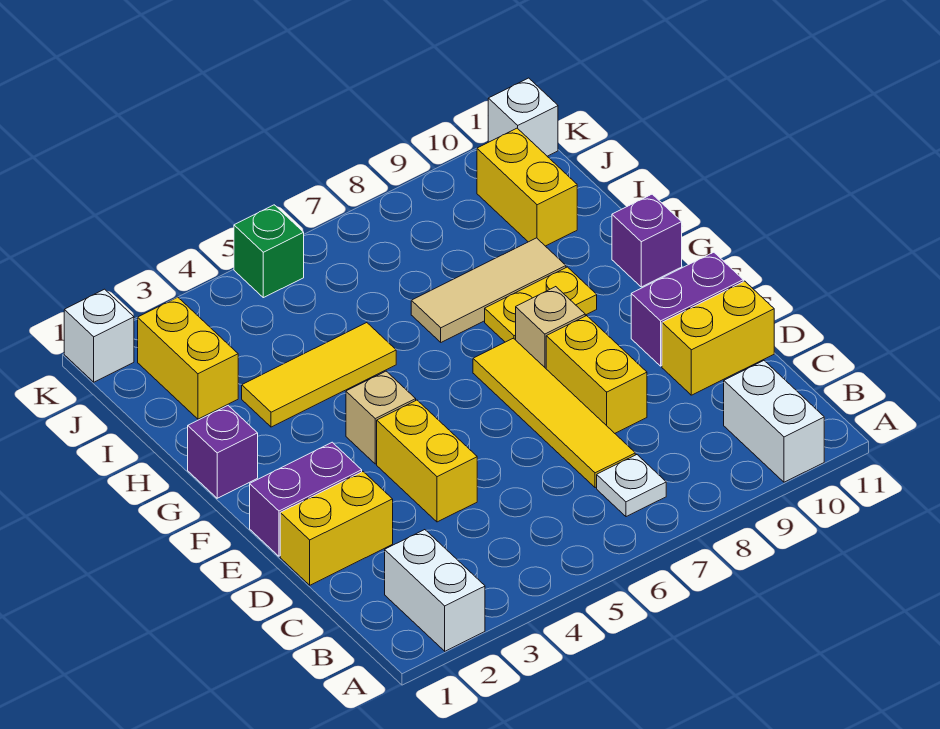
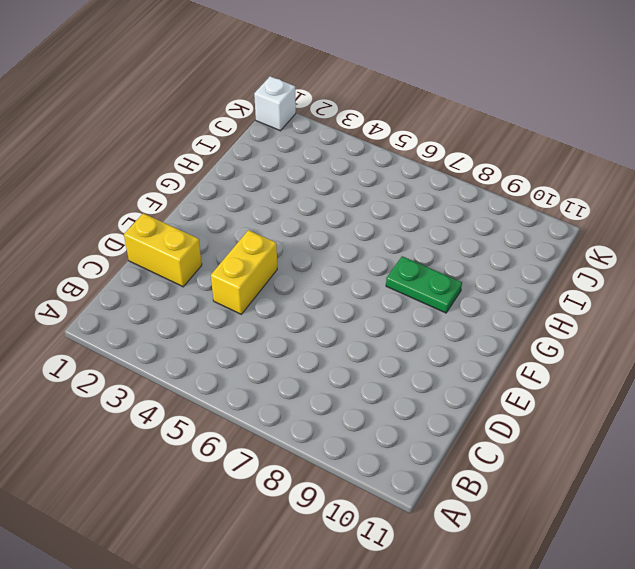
green plate G8:G9 level 1 -> yellow plate G8:G9 level 1
none -> white brick A2:B2 level 1
none -> white brick A10:B10 level 1
none -> white plate B7 level 1

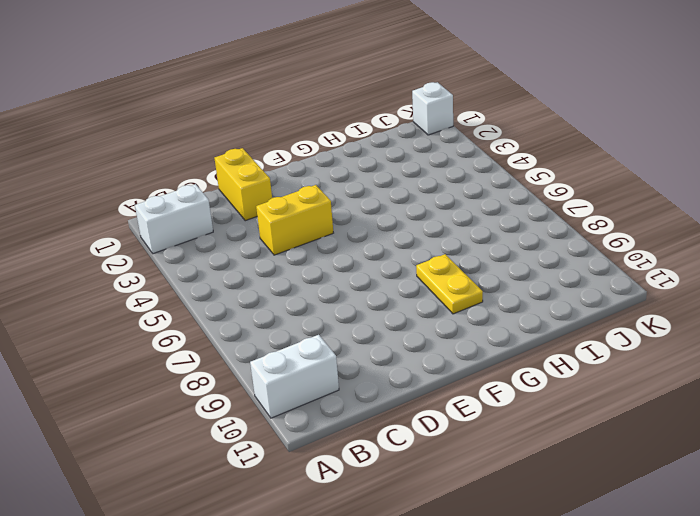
none -> white plate B7 level 1
none -> yellow tile C7:F7 level 1
none -> yellow brick D8:E8 level 1

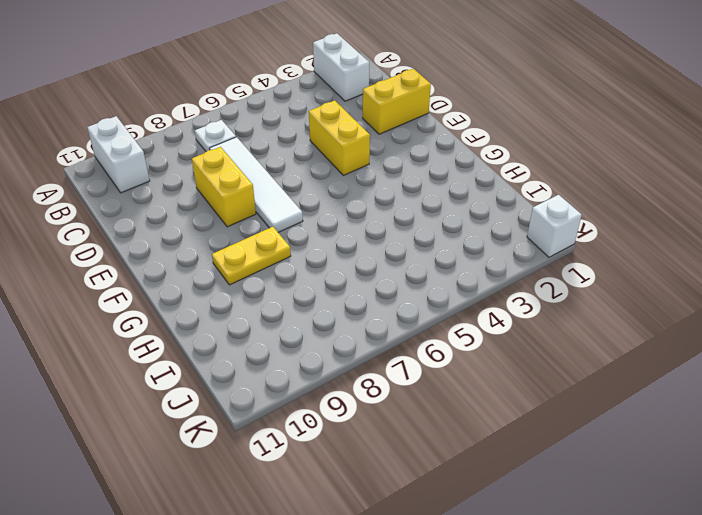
white tile C7:F7 level 1 -> yellow tile C7:F7 level 1
none -> yellow brick D10:D11 level 1
none -> purple brick E1:E2 level 1
none -> purple brick E10:E11 level 1

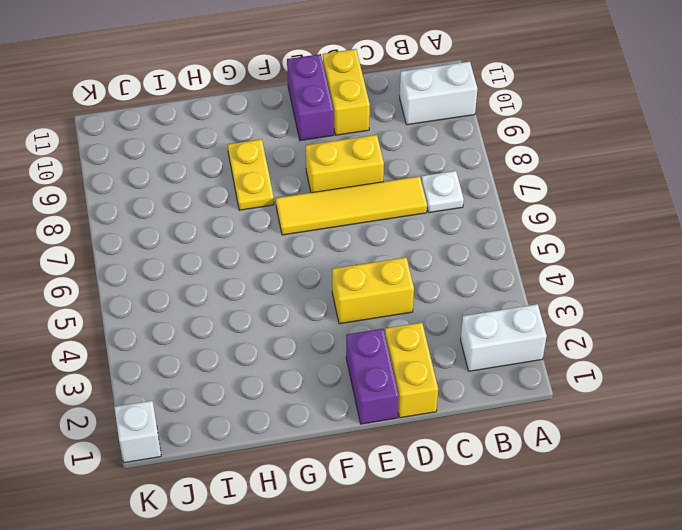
none -> tan brick F4 level 1
none -> tan brick F8 level 1
none -> purple brick G1 level 1

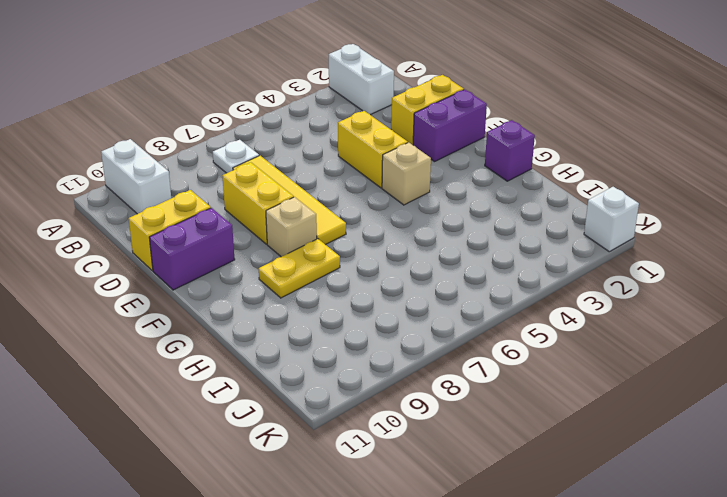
none -> purple brick G11 level 1
none -> yellow tile H3:H5 level 1
none -> tan tile H7:H9 level 1

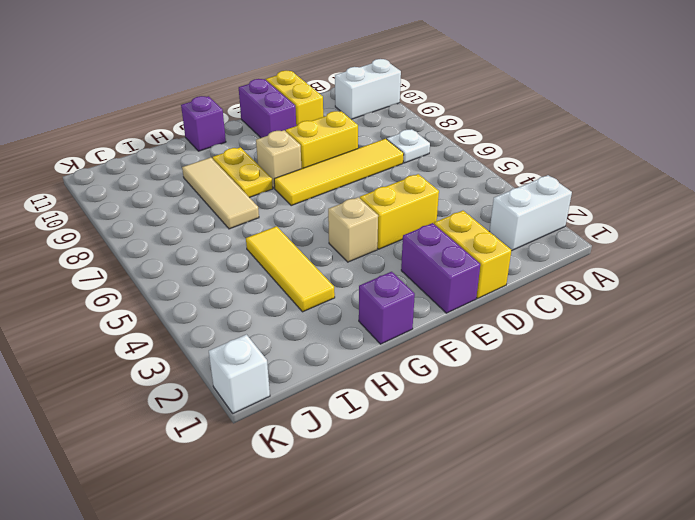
none -> yellow brick I2:J2 level 1
none -> yellow brick I10:J10 level 1
none -> green brick K5 level 1

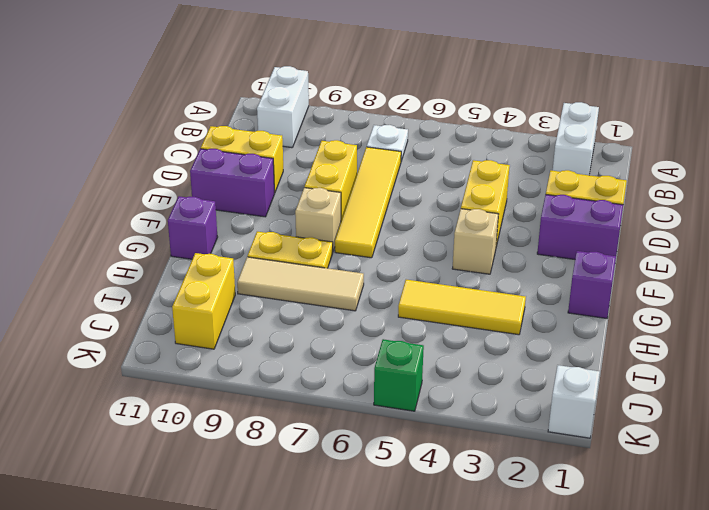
none -> yellow brick I2:J2 level 1
none -> white brick K11 level 1

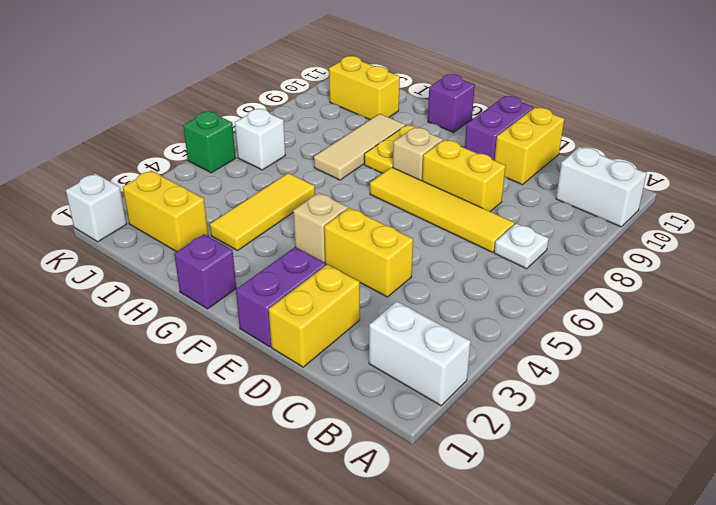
white brick J6 level 1 -> white brick K11 level 1

